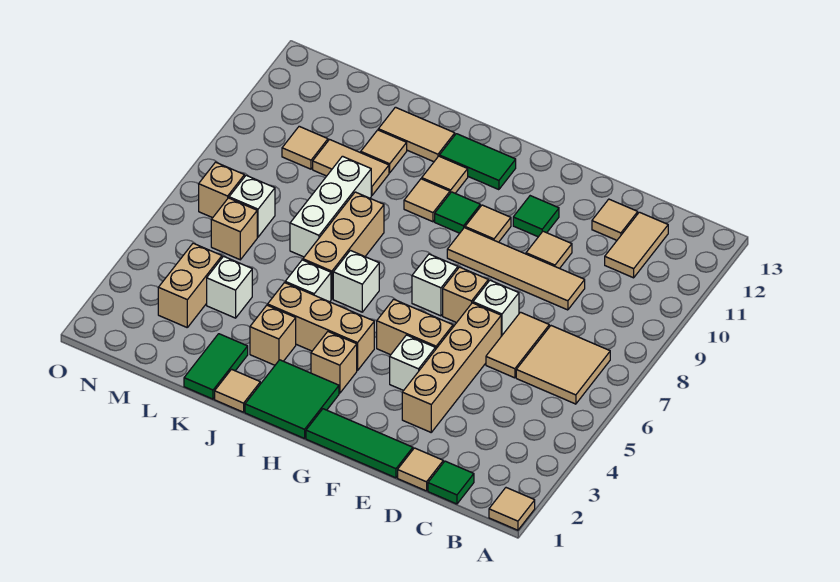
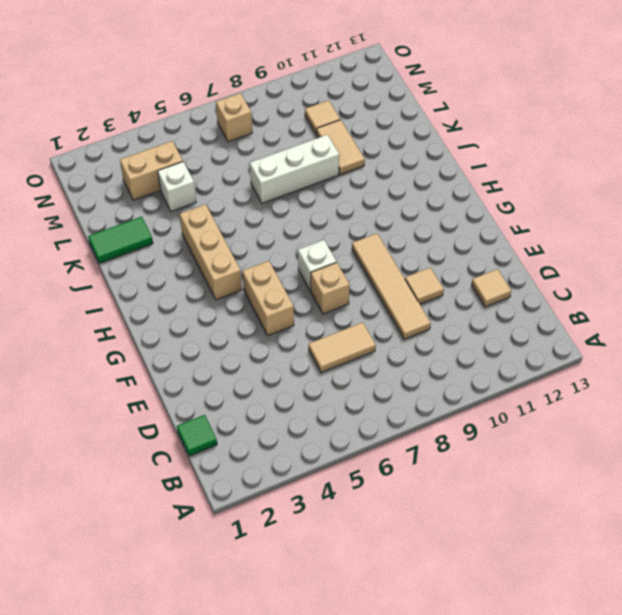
none -> tan tile A1 level 1
none -> tan tile B6:C7 level 1
none -> tan tile C11:C12 level 1
none -> tan tile D1 level 1

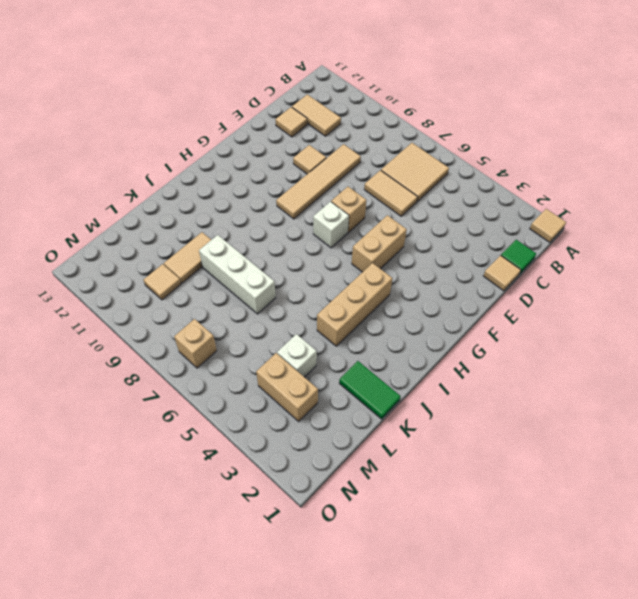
none -> green tile E1:G1 level 1
none -> tan brick E3:E6 level 1
none -> white brick E7 level 1
none -> white brick F4 level 1

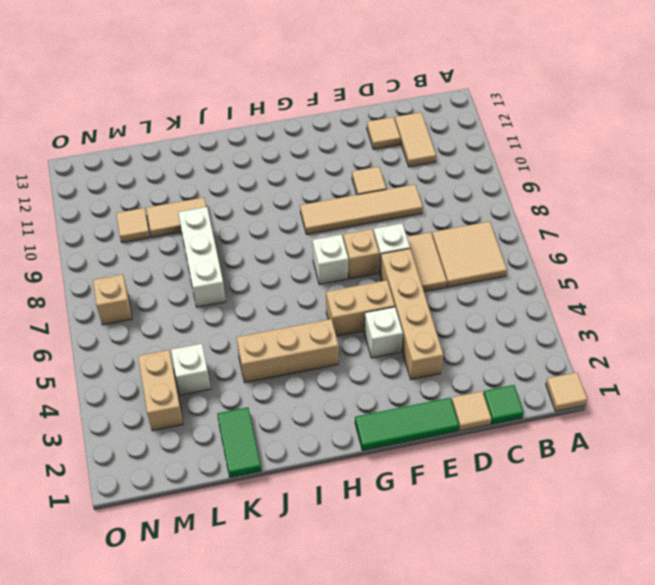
none -> green tile F11 level 1
none -> tan tile G10 level 1
none -> green tile H1:I2 level 1
none -> tan brick H3 level 1

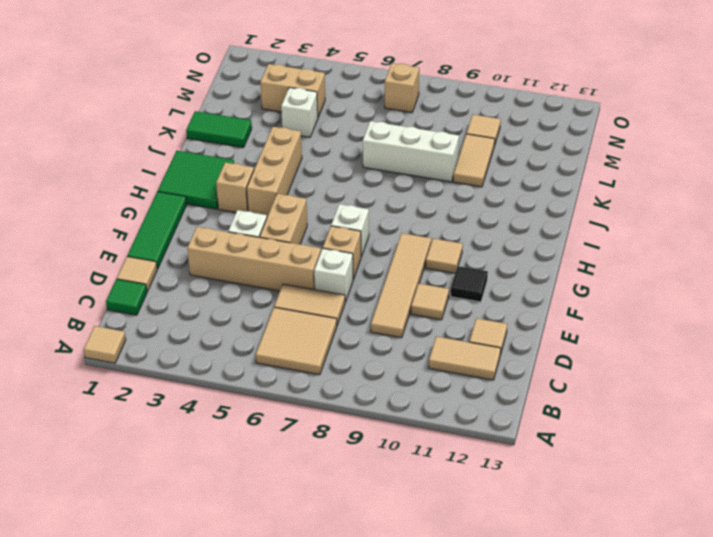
black tile F11 level 1 -> green tile F11 level 1
none -> green tile H10 level 1
none -> green tile H12:I12 level 1
none -> white brick I6 level 1
none -> tan tile I10 level 1

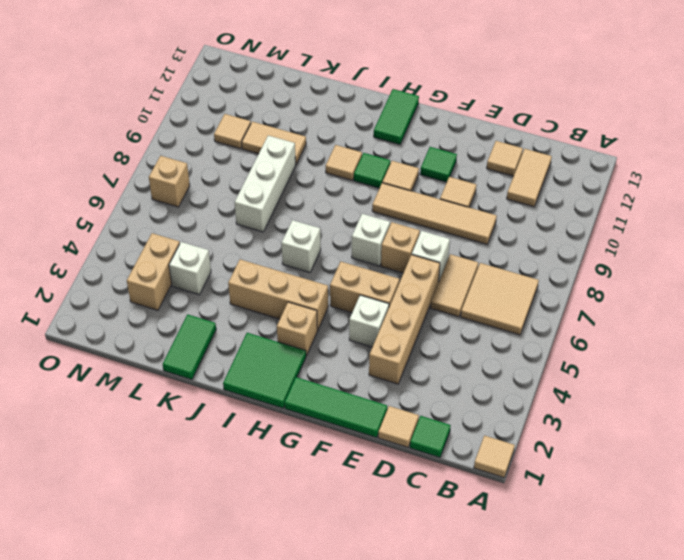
green tile H12:H13 level 1 -> green tile H12:I12 level 1
none -> tan tile I11 level 1
none -> tan tile J1 level 1
none -> tan brick J3 level 1
none -> white brick J5 level 1

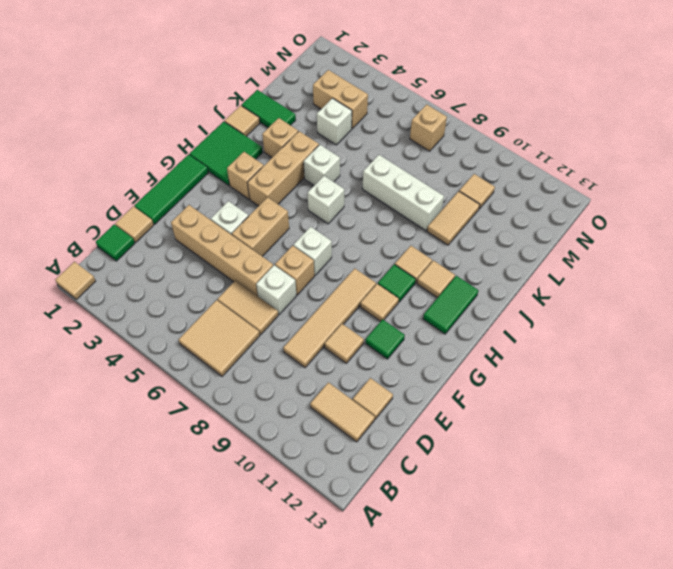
none -> tan brick J6:J8 level 1
none -> tan tile J12:K12 level 1
none -> tan tile K11 level 1
none -> tan brick M6 level 1

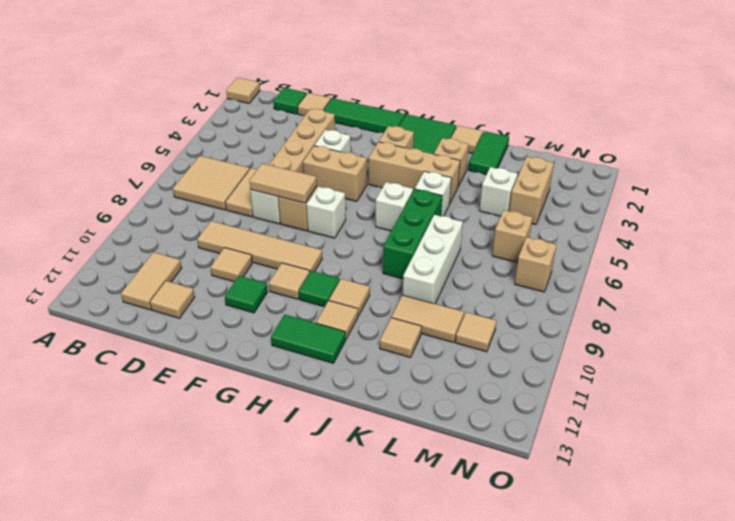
tan tile E7:F7 level 2 -> tan tile J12:K12 level 1
green brick J6:J8 level 1 -> tan brick J6:J8 level 1
none -> white brick M7 level 1

